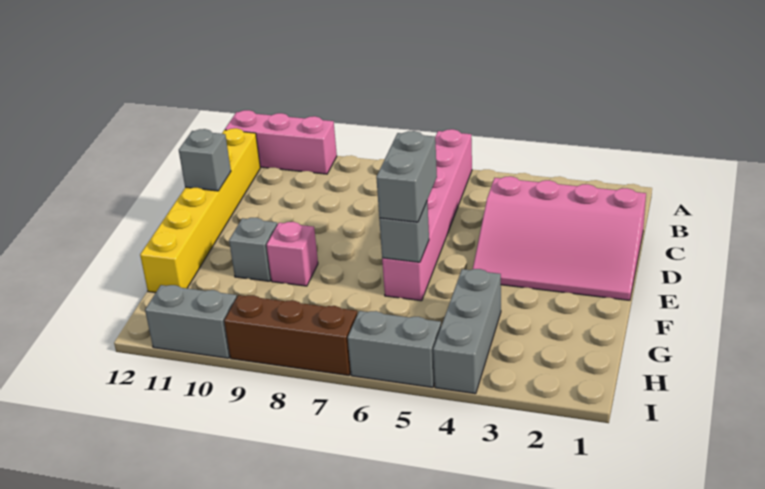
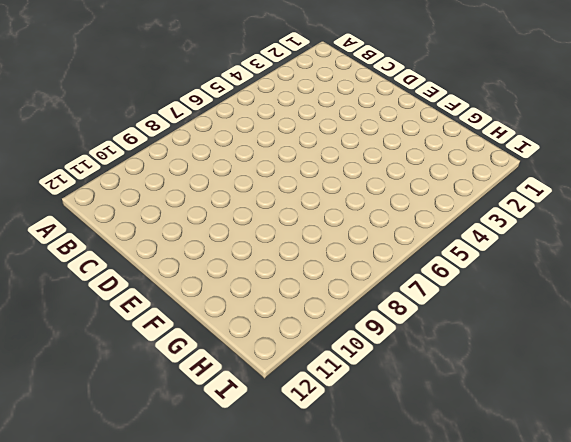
none -> pink brick A6:F6 level 1
none -> pink brick A10:A12 level 1
none -> yellow brick B12:G12 level 1

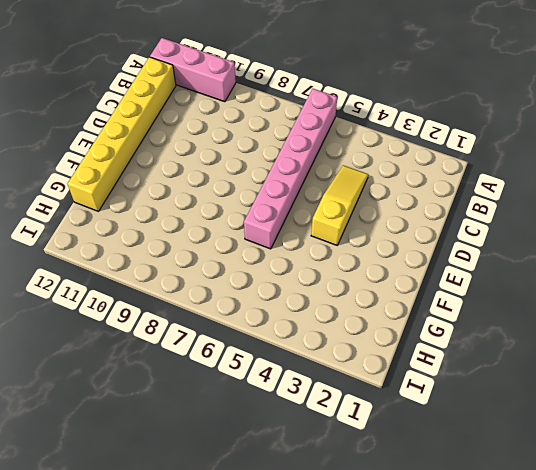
yellow slope C4:E4 level 1 top E -> pink slope C1:E4 level 1 top C
none -> pink brick F9 level 1
none -> grey brick F10 level 1
none -> grey brick G4:I4 level 1

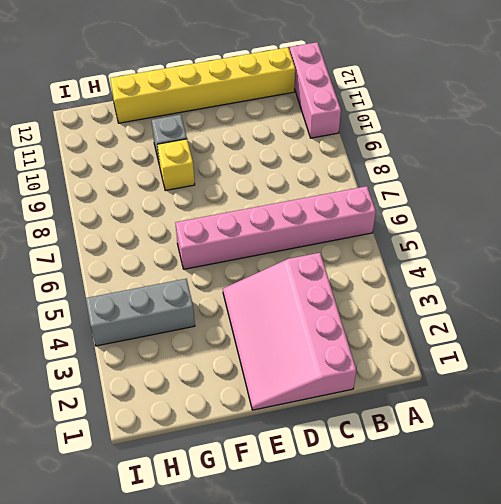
yellow brick F9 level 1 -> pink brick F9 level 1
none -> grey brick I5:I6 level 1
none -> brown brick I7:I9 level 1
none -> grey brick I10:I11 level 1

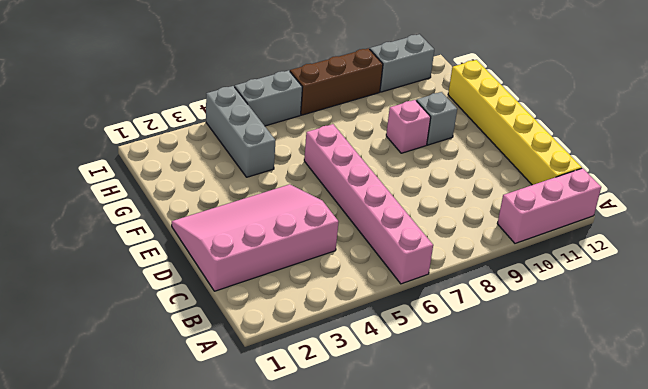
none -> grey brick D12 level 2
none -> grey brick F6 level 2
none -> grey brick E6:F6 level 3

